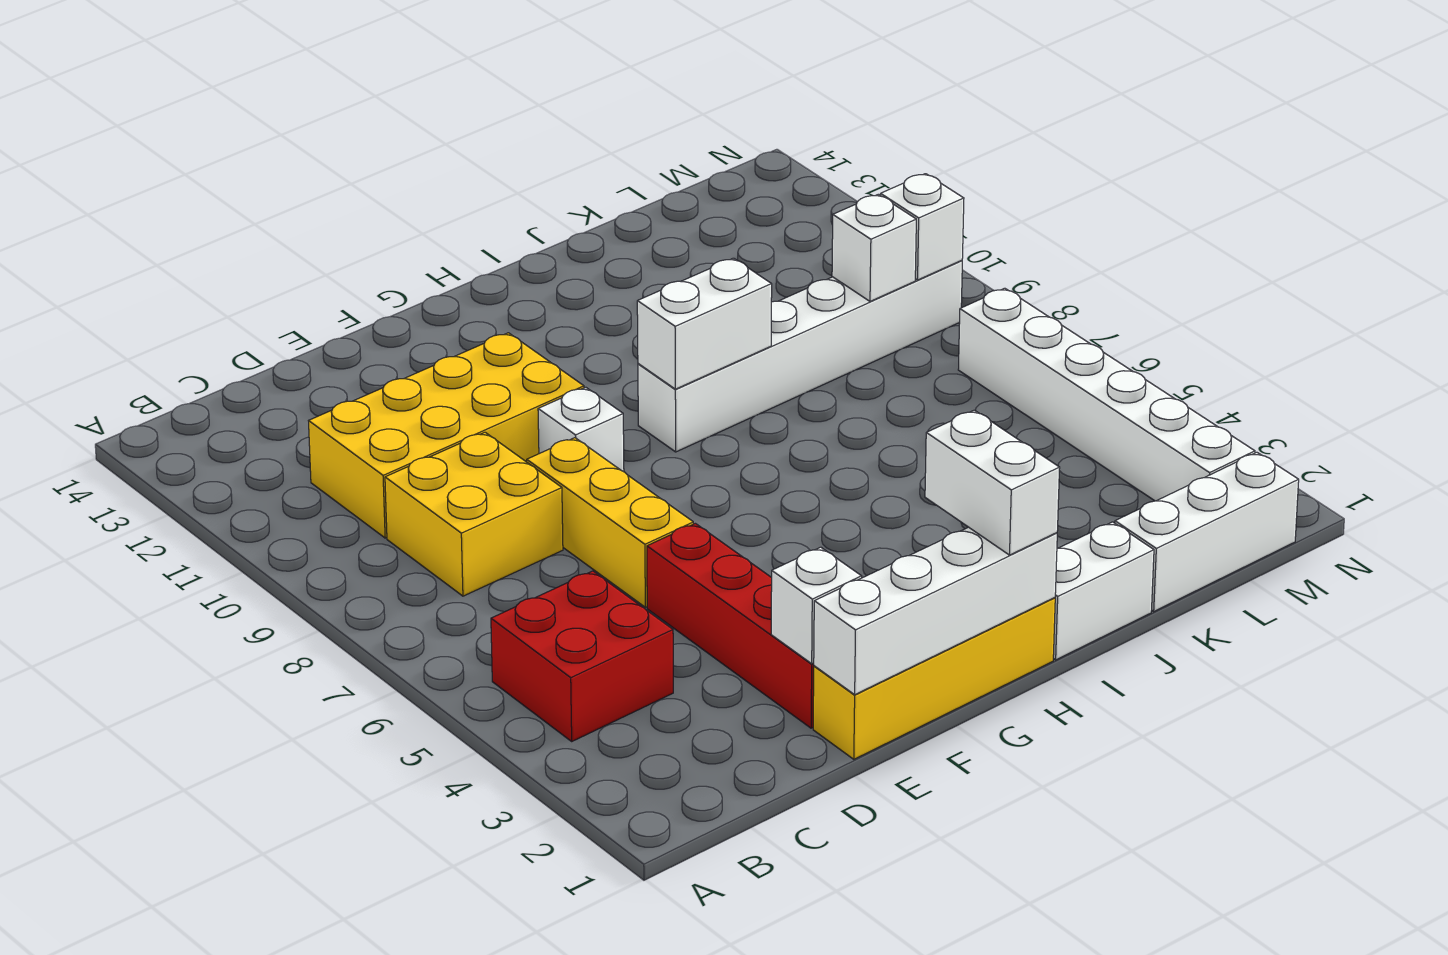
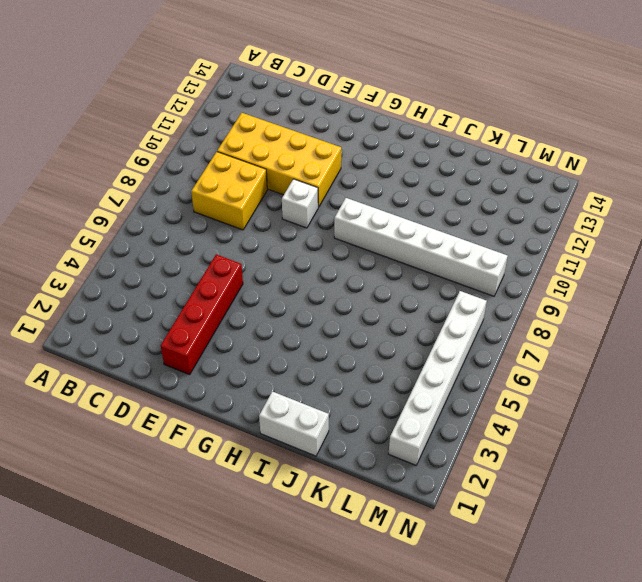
none -> red brick B4:C5 level 1
none -> yellow brick E1:H1 level 1
none -> yellow brick E6:E8 level 1

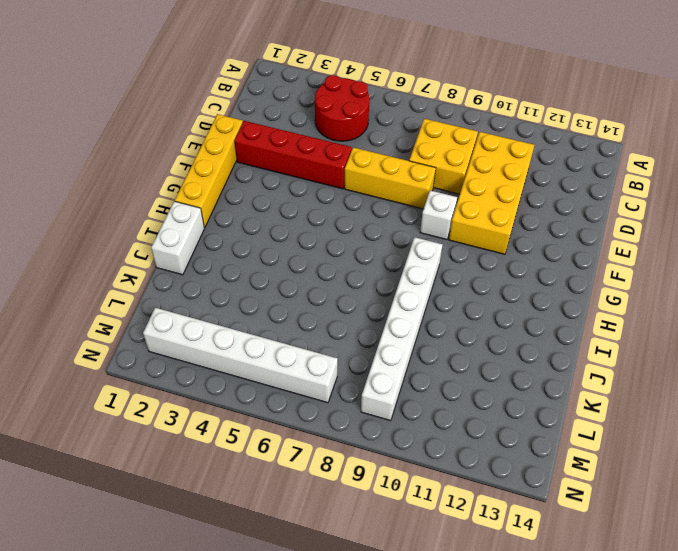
red round brick B4:C5 level 1 -> red brick B4:C5 level 1
none -> white brick K1:M1 level 1
none -> white brick E1:H1 level 2
none -> white brick E2 level 2

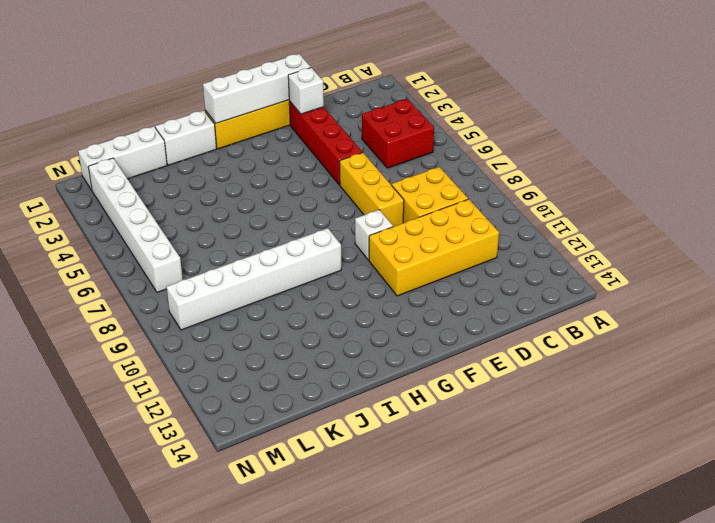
none -> white brick H9:I9 level 2
none -> white brick L9 level 2
none -> white brick M9 level 2

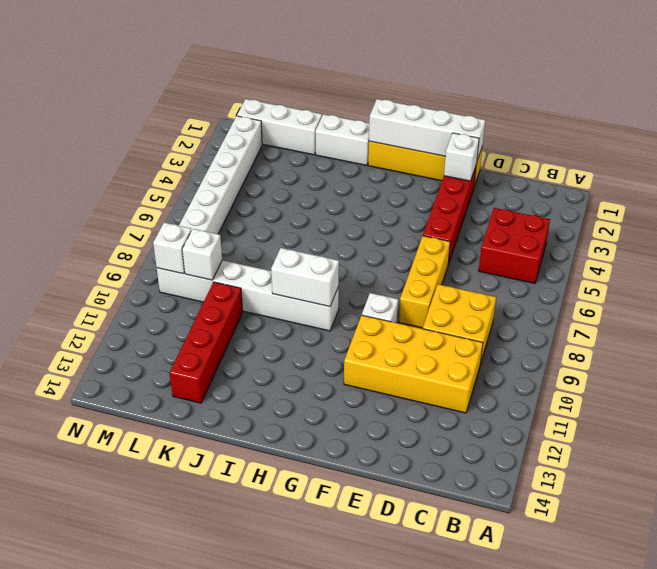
red brick K10:K13 level 1 -> none
none -> white brick H1:H2 level 3

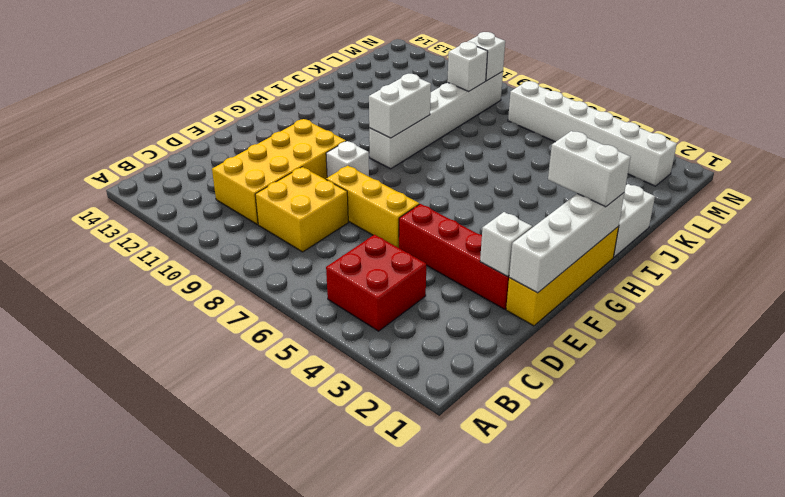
none -> white brick K1:M1 level 1

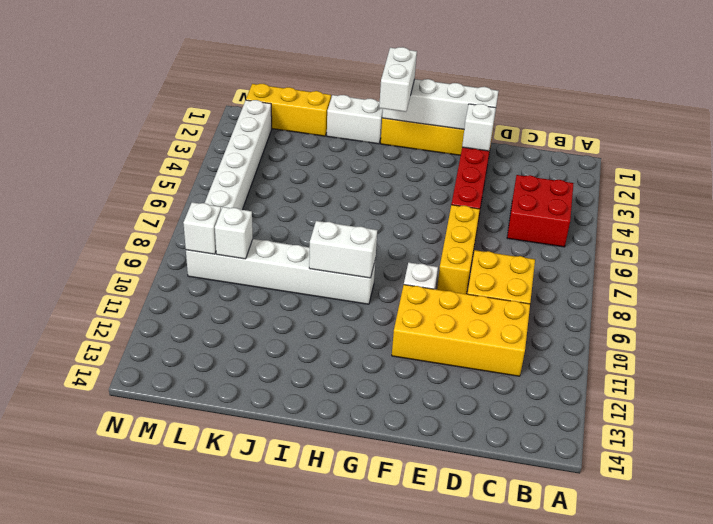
yellow brick K1:M1 level 1 -> white brick K1:M1 level 1

